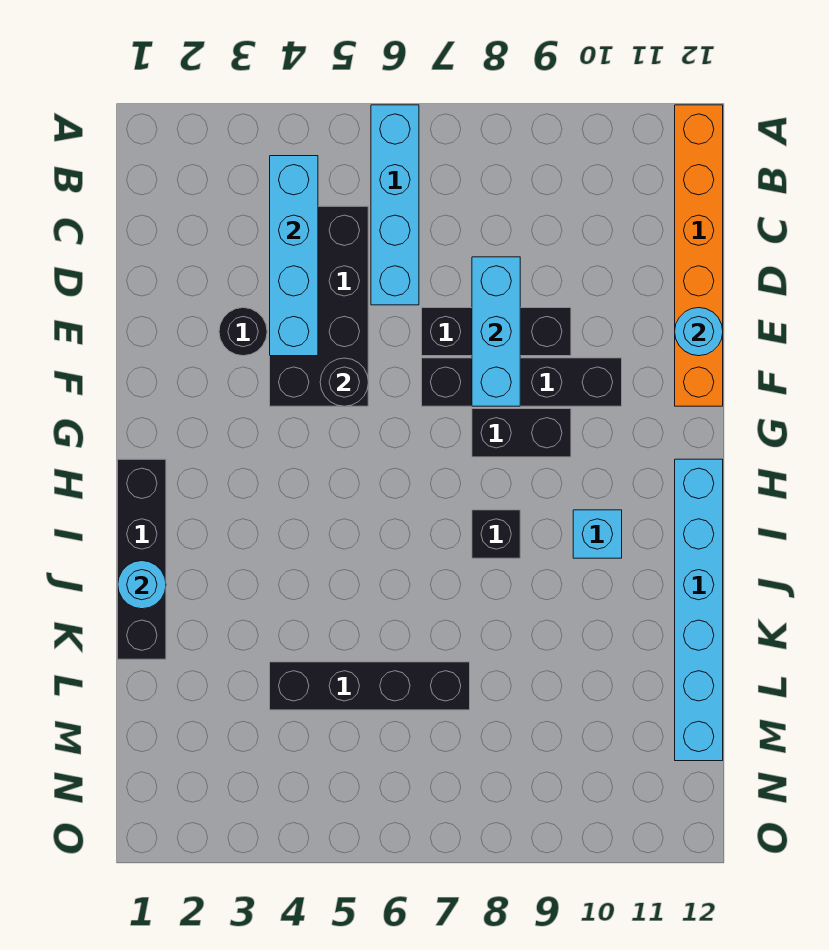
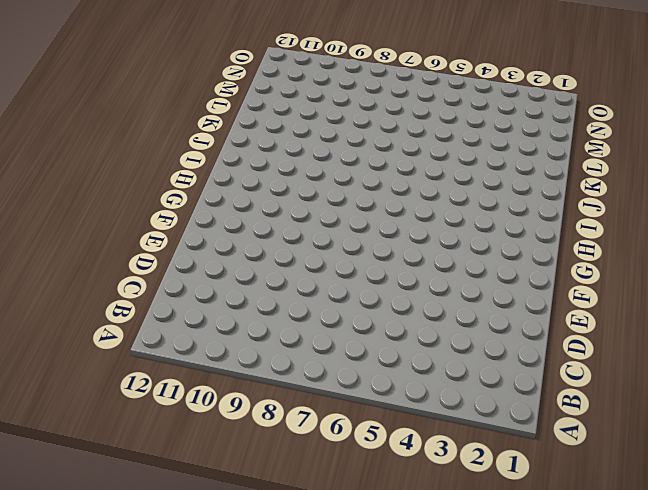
none -> cyan brick A6:D6 level 1
none -> orange brick A12:F12 level 1
none -> black brick C4:F5 level 1

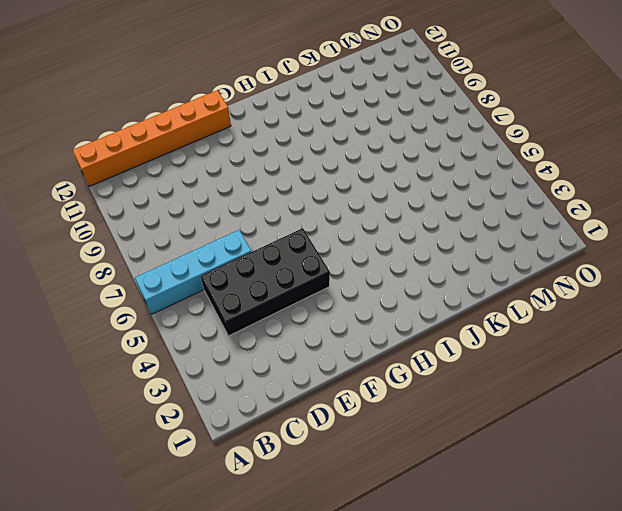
none -> black round brick E3 level 1
none -> black brick E7:E9 level 1
none -> black brick F7:F10 level 1

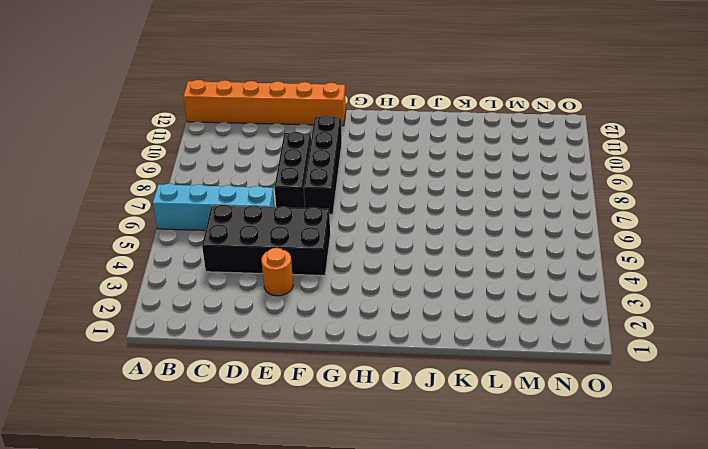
orange round brick E3 level 1 -> black round brick E3 level 1
none -> black brick G8:G9 level 1
none -> black brick H1:K1 level 1
none -> cyan brick H12:M12 level 1

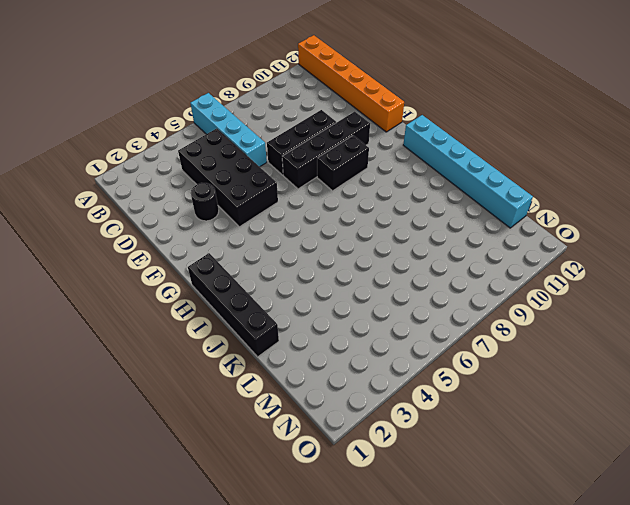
none -> black brick I8 level 1
none -> cyan brick I10 level 1
none -> black brick L4:L7 level 1

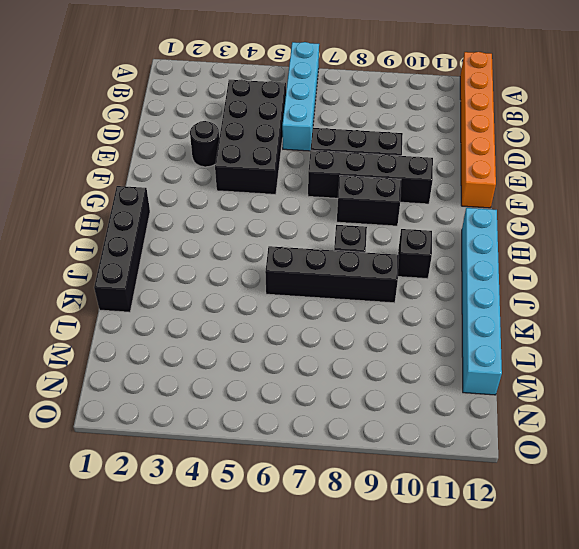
black brick I10 level 1 -> cyan brick I10 level 1
black brick J6:J9 level 1 -> black brick L4:L7 level 1
none -> cyan brick B4:E4 level 2
none -> cyan brick D8:F8 level 2
none -> cyan round brick E12 level 2

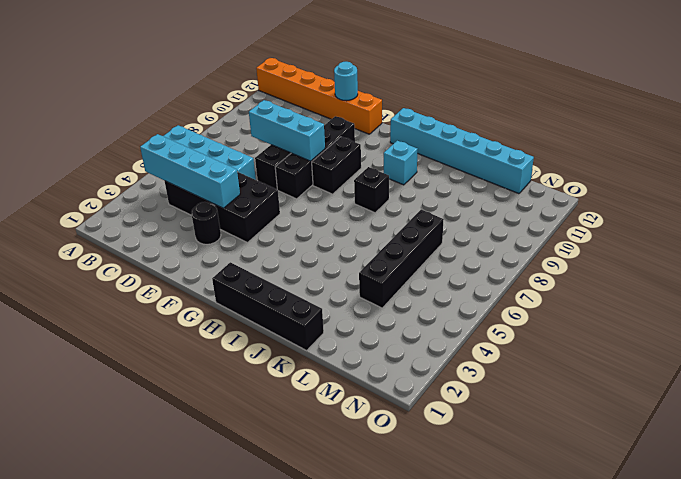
none -> black round brick F5 level 2
none -> cyan round brick J1 level 2

